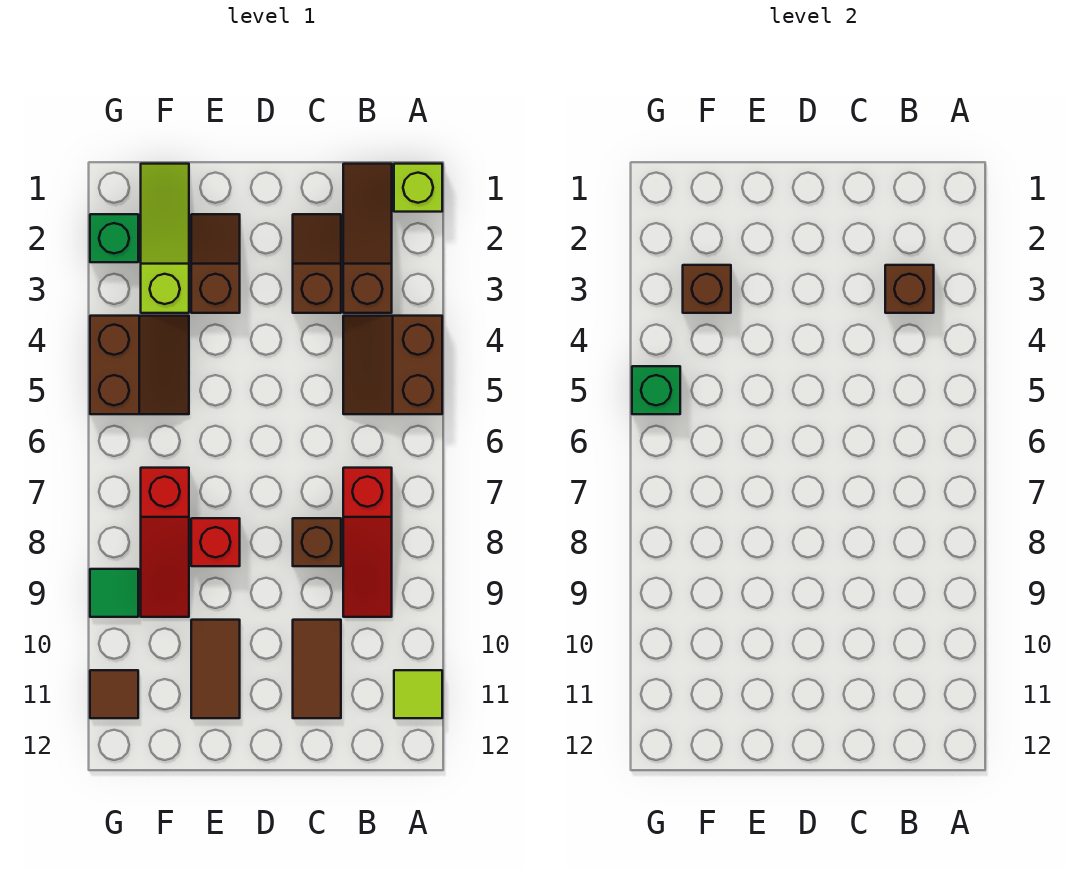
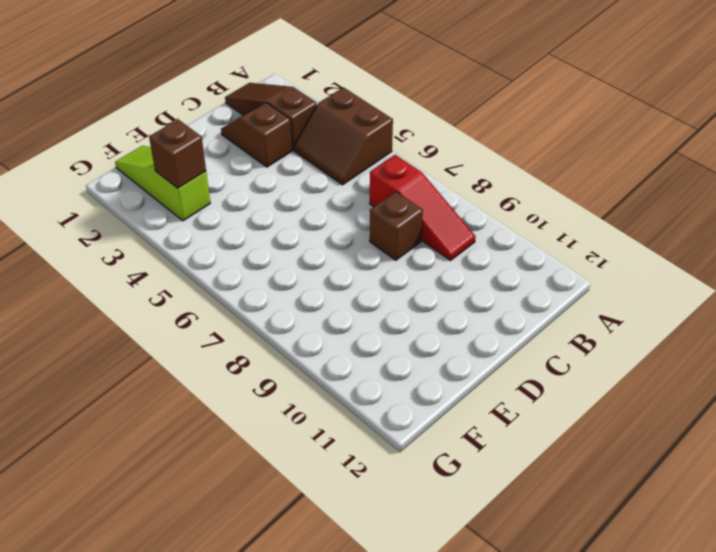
none -> lime brick A1 level 1
none -> lime tile A11 level 1
none -> brown tile C10:C11 level 1

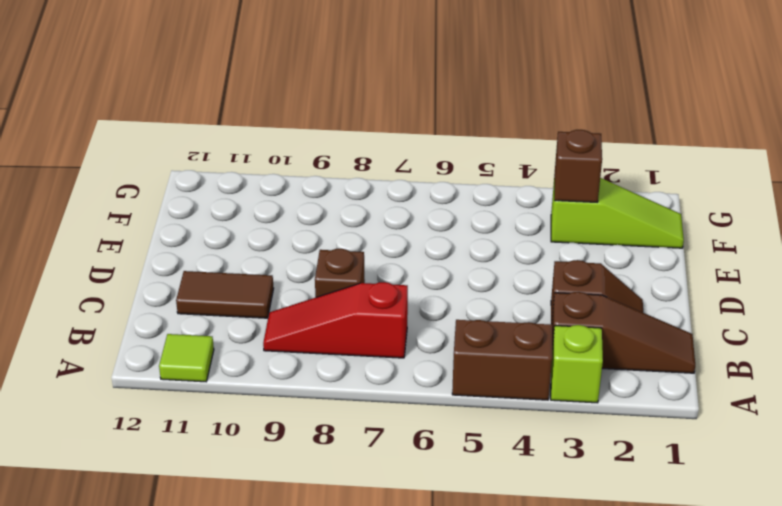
lime brick A3 level 1 -> lime brick A1 level 1
none -> brown slope E2:E3 level 1 top 3
none -> red brick E8 level 1
none -> brown tile E10:E11 level 1

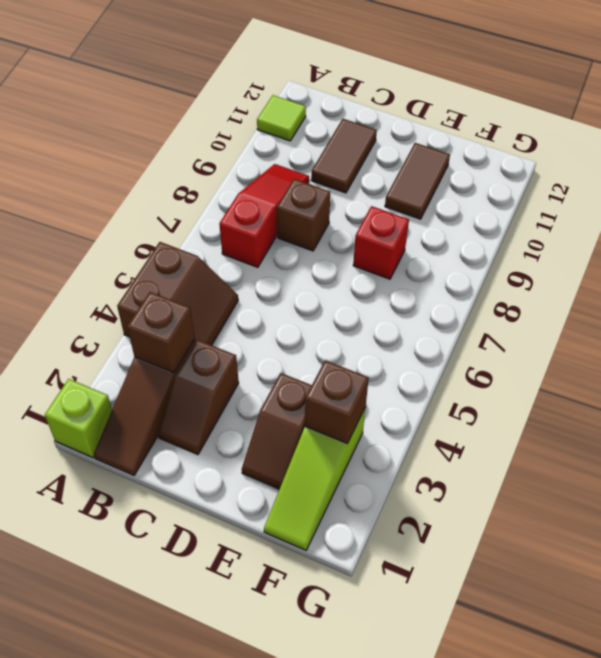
none -> brown slope F4:G5 level 1 top G
none -> red slope F7:F9 level 1 top 7
none -> green brick G2 level 1

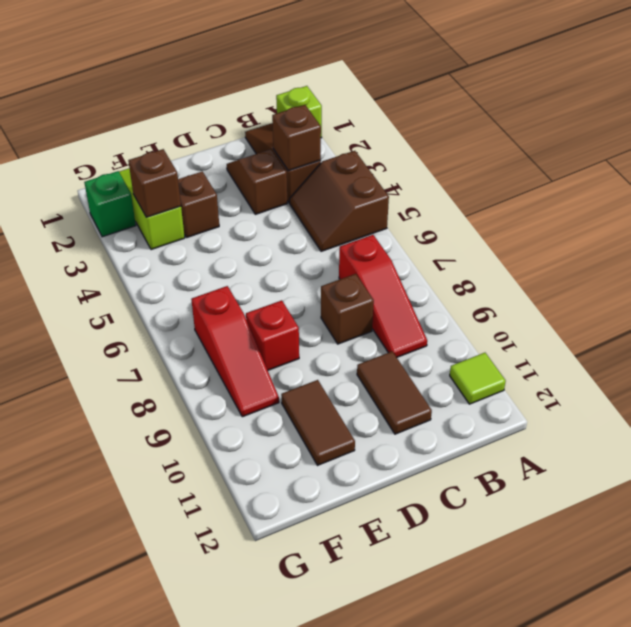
none -> brown slope F4:G5 level 1 top G
none -> green tile G9 level 1
none -> brown tile G11 level 1

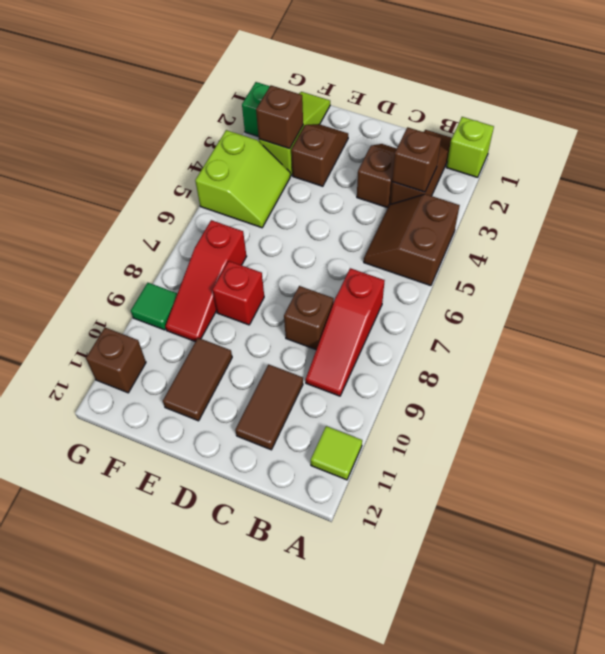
lime slope F4:G5 level 1 top G -> brown slope F4:G5 level 1 top G
brown brick G11 level 1 -> brown tile G11 level 1
none -> green brick G5 level 2

